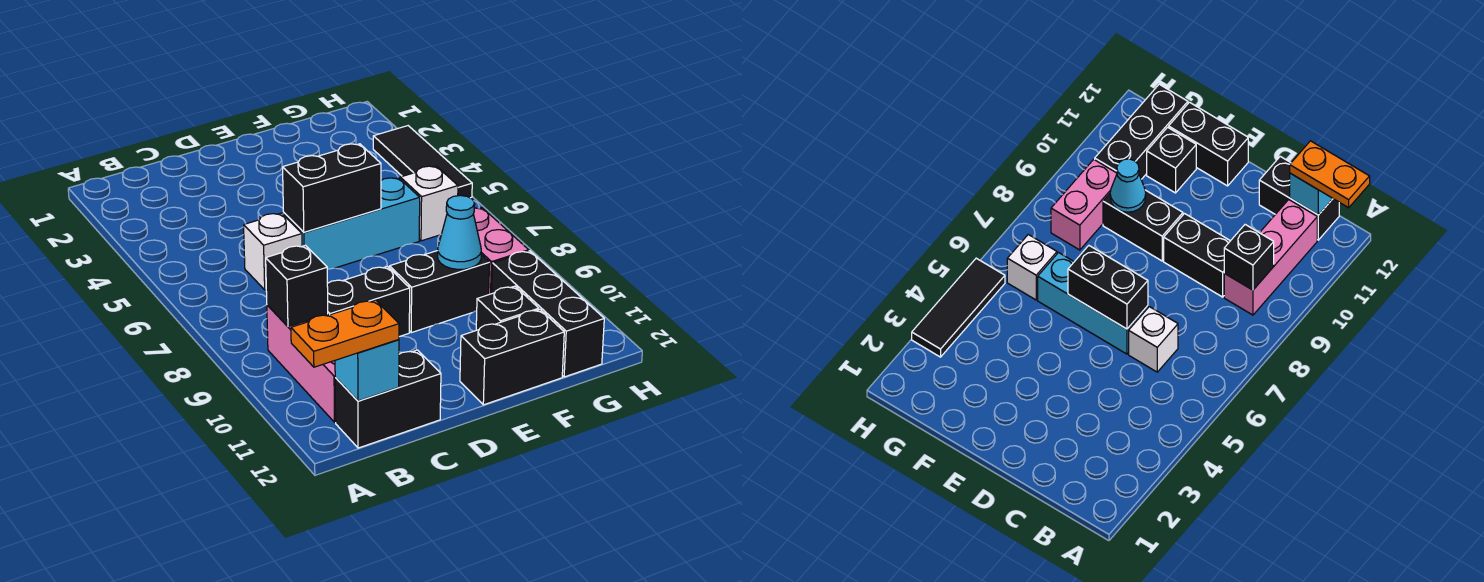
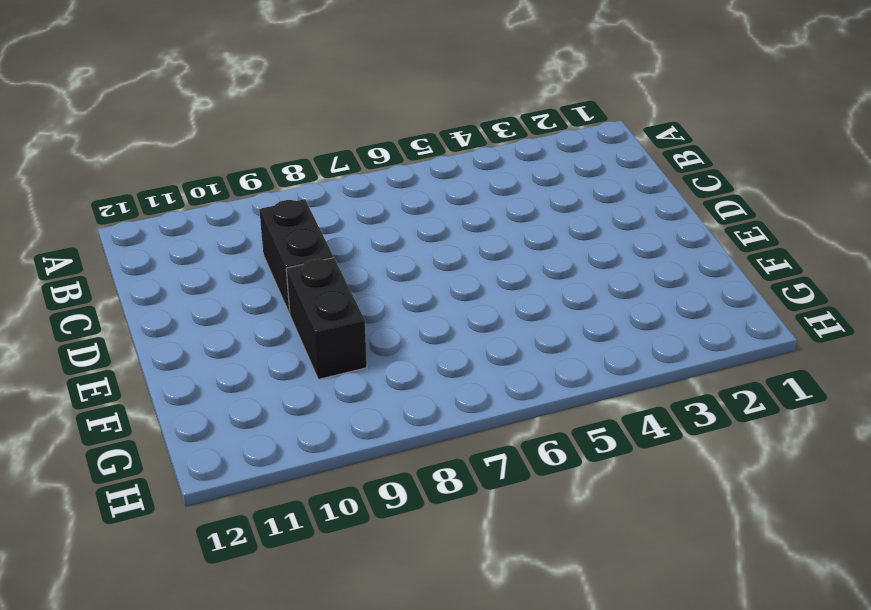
none -> pink brick B9:B11 level 1
none -> black brick B12:C12 level 1
none -> white brick C6 level 1

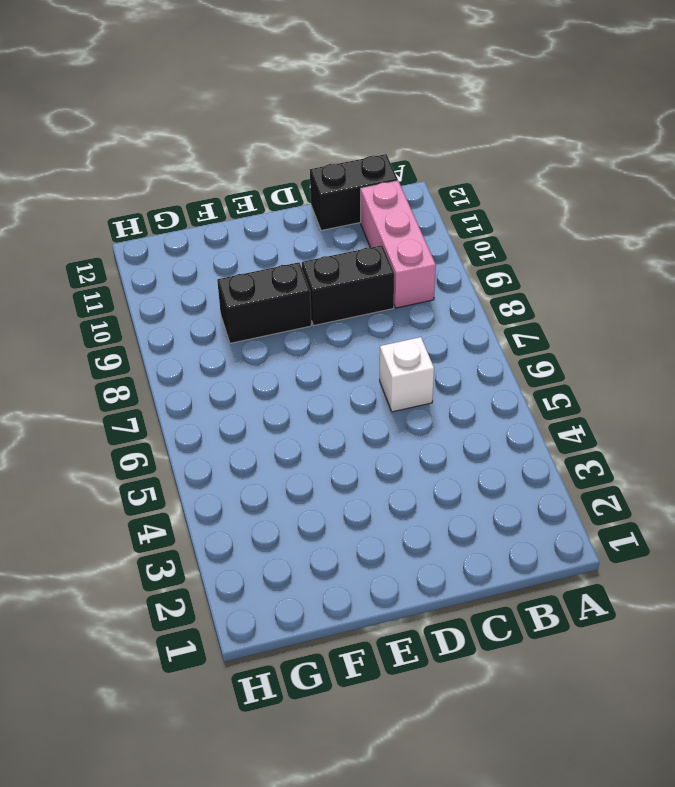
none -> cyan brick D6:F6 level 1
none -> black brick E12:F12 level 1
none -> black brick F11 level 1

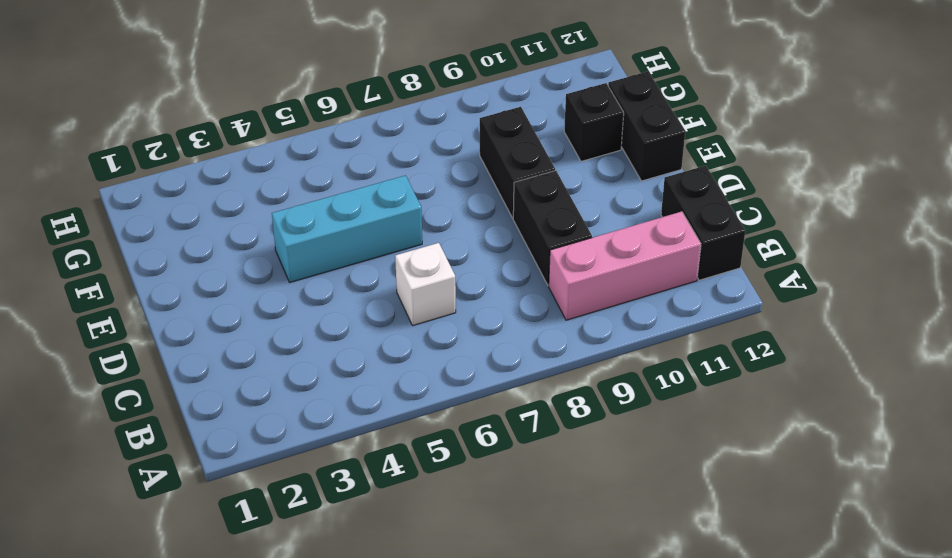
cyan brick E4:E6 level 1 -> cyan brick D6:F6 level 1
none -> white brick G6 level 1
none -> pink brick G8:G9 level 1
none -> black brick G10:G12 level 1

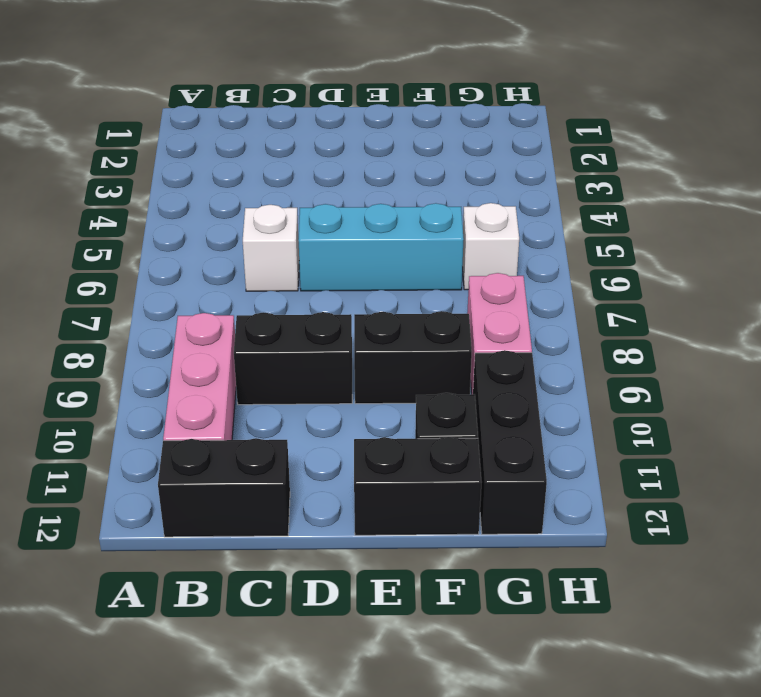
none -> black tile H3:H5 level 1
none -> black brick B9 level 2
none -> cyan brick B12 level 2

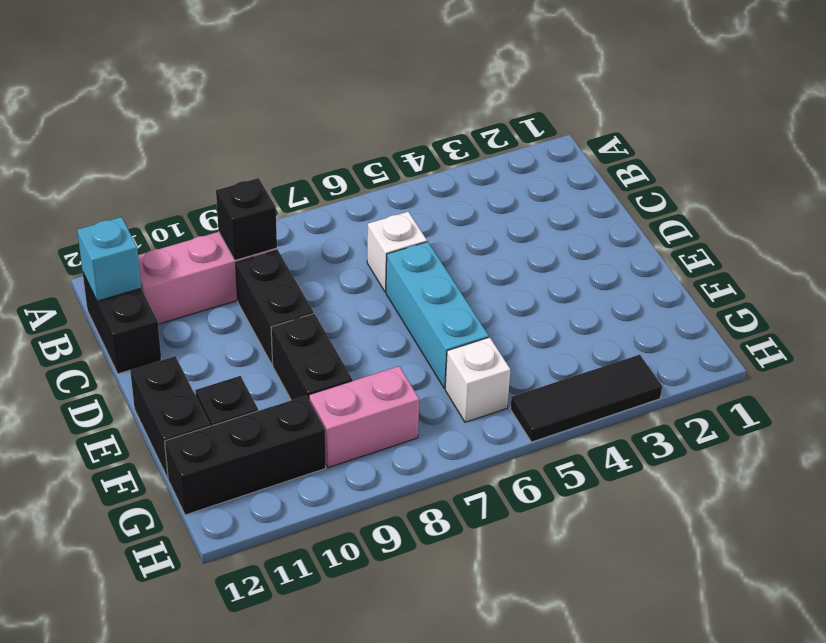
none -> black brick D6:E6 level 2
none -> cyan cone F9 level 2
none -> orange plate A12:B12 level 3

